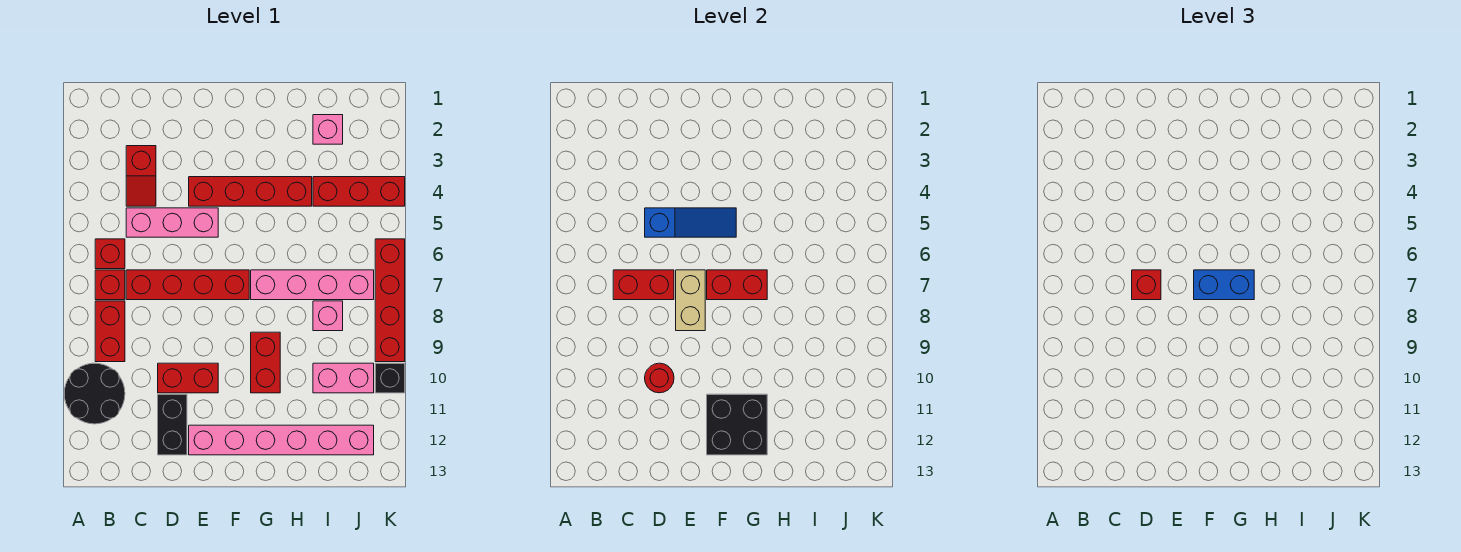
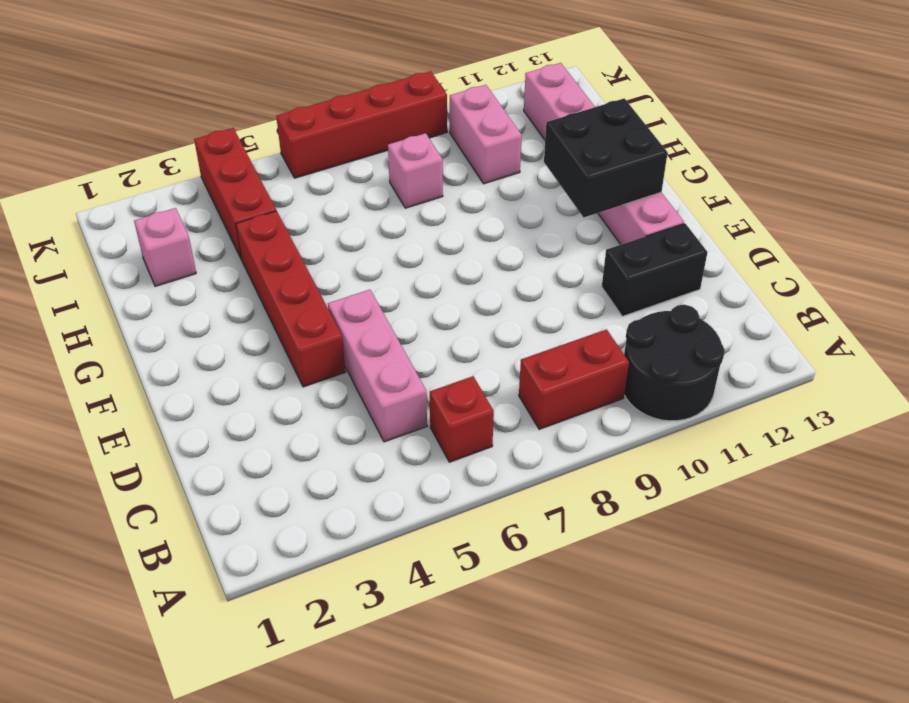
none -> red brick B7 level 1
none -> red slope C3:C4 level 1 top 3
none -> red brick C7:F7 level 1

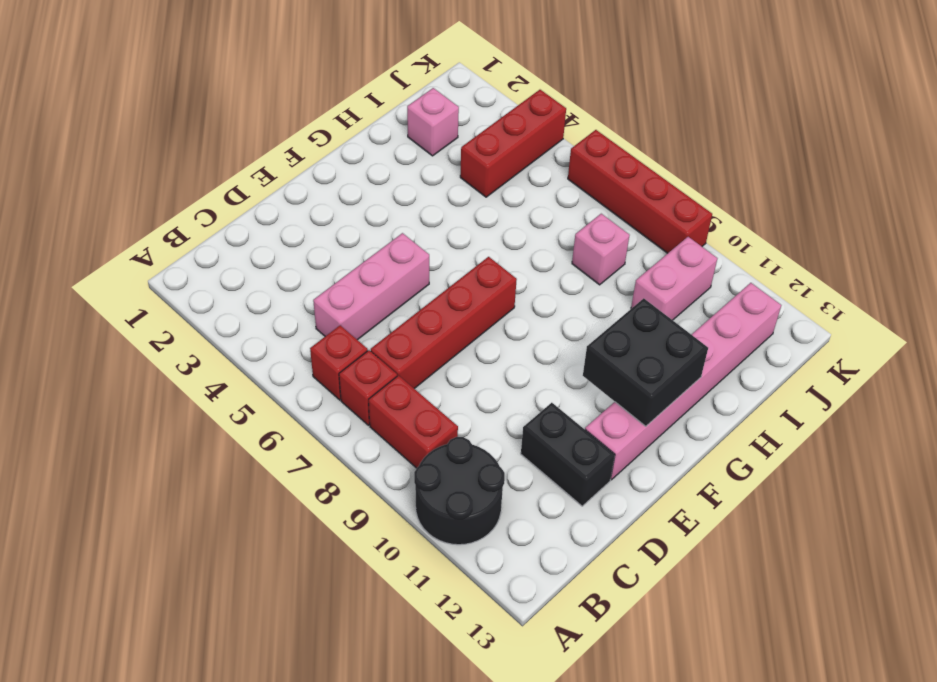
none -> red slope C3:C4 level 1 top 3
none -> red brick D10:E10 level 1
none -> red brick E4:H4 level 1

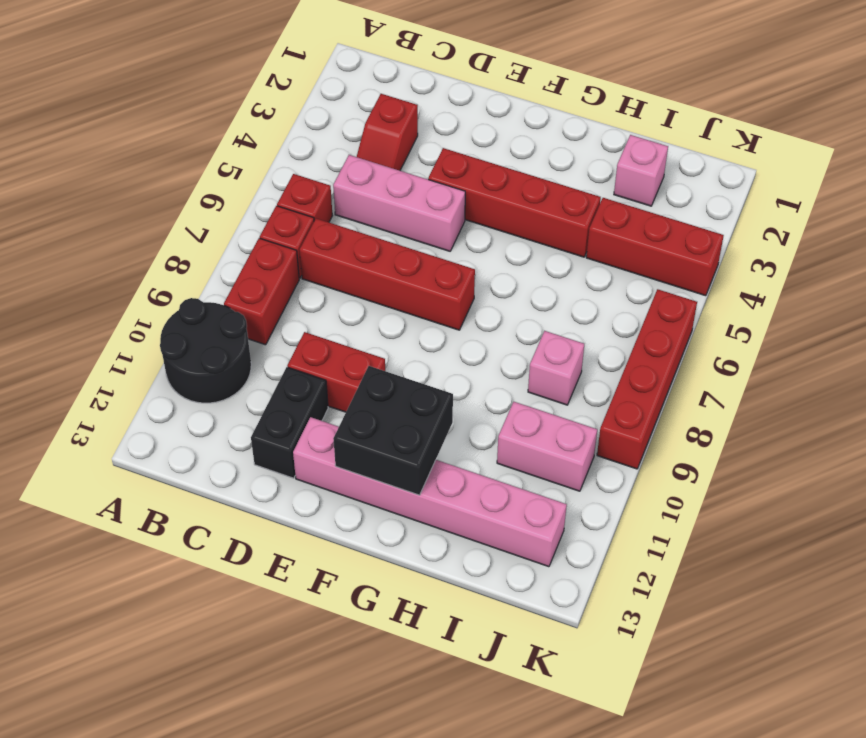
none -> pink brick G7:J7 level 1
none -> red brick G9:G10 level 1
none -> black brick K10 level 1

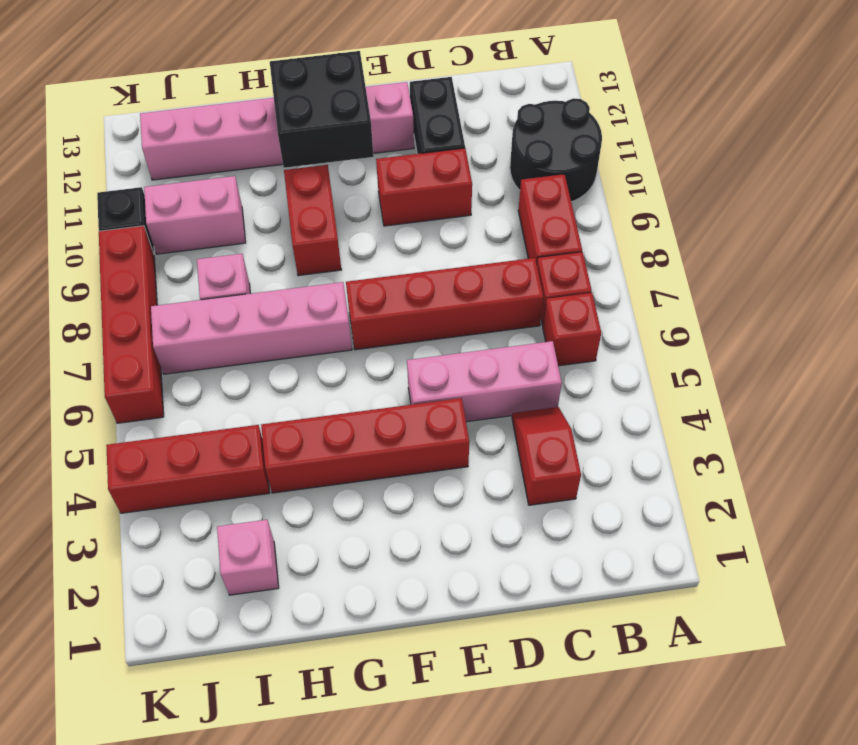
none -> red brick C7:D7 level 2
none -> blue slope D5:F5 level 2 top D
none -> red round brick D10 level 2

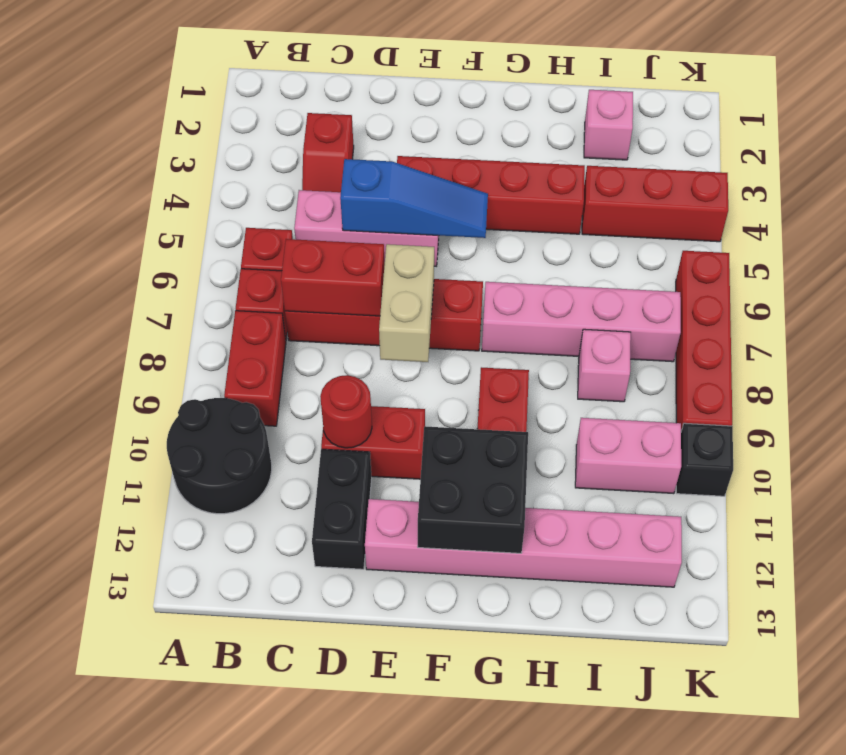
none -> red brick F7:G7 level 2
none -> red brick D7 level 3
none -> blue brick F7:G7 level 3

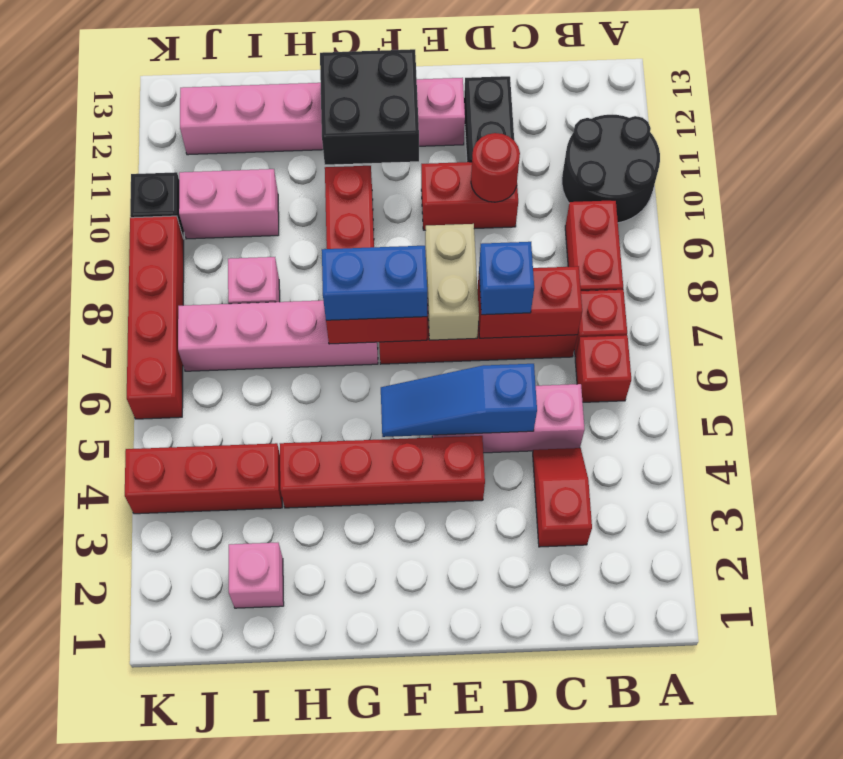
blue brick D7 level 3 -> red brick D7 level 3

